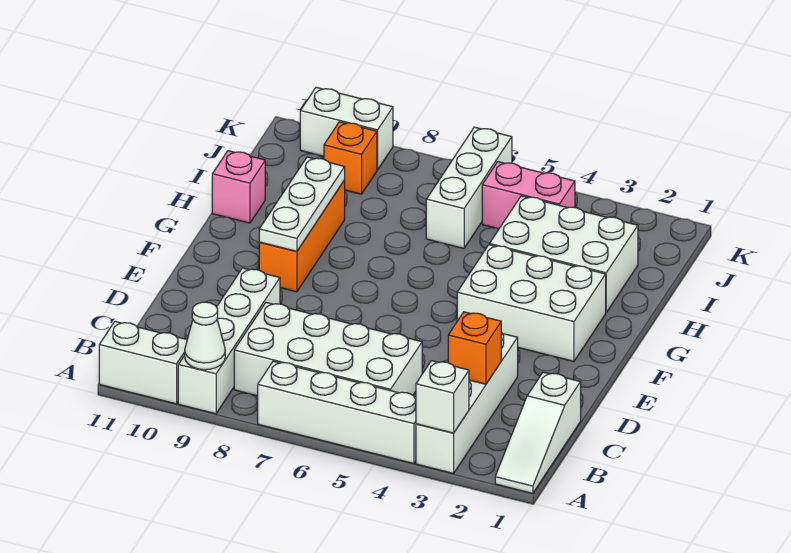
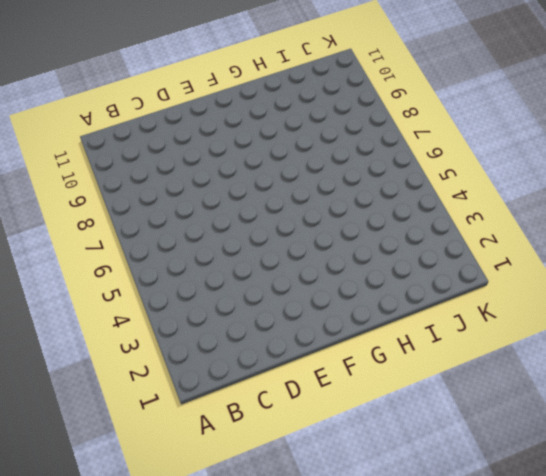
none -> white slope A1:C1 level 1 top C
none -> white brick A3:D3 level 1
none -> white brick A4:A7 level 1

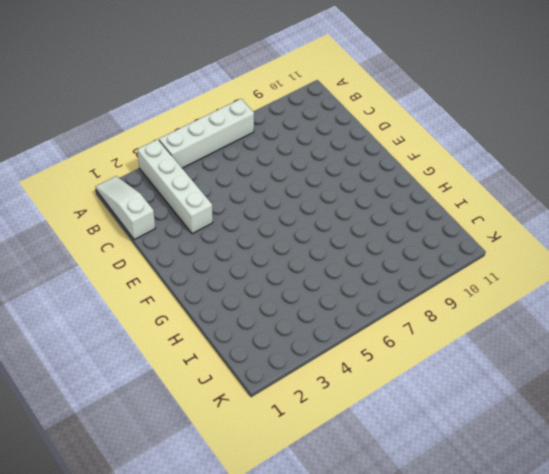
none -> white brick A9:D9 level 1
none -> white brick A10:A11 level 1
none -> white brick B5:C8 level 1

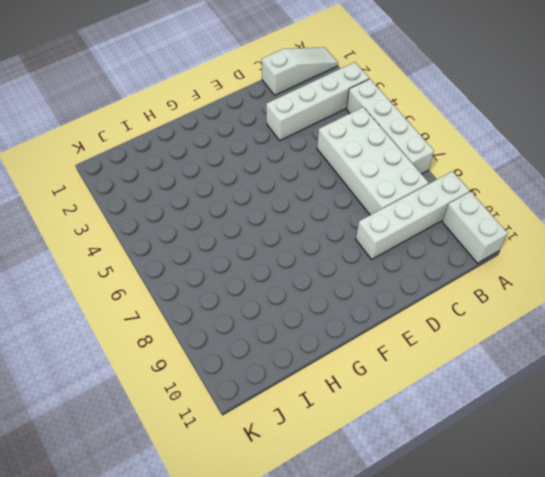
none -> white brick F2:G4 level 1
none -> orange brick F9:H9 level 1
none -> white brick H2:I4 level 1

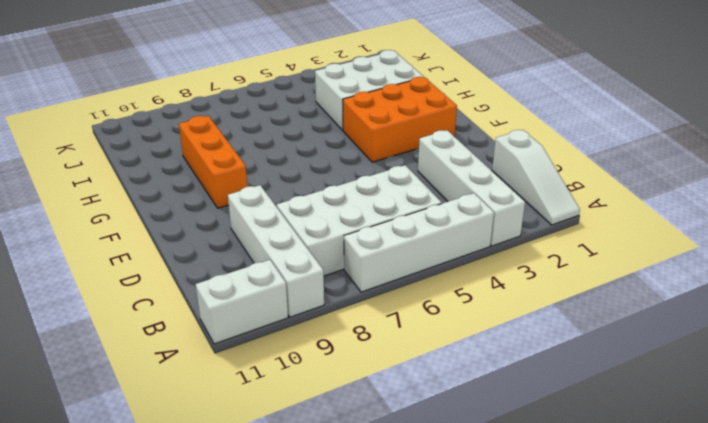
orange brick F2:G4 level 1 -> white brick F2:G4 level 1
none -> pink brick H11 level 1
none -> white brick I6:K6 level 1
none -> pink brick J4:J5 level 1

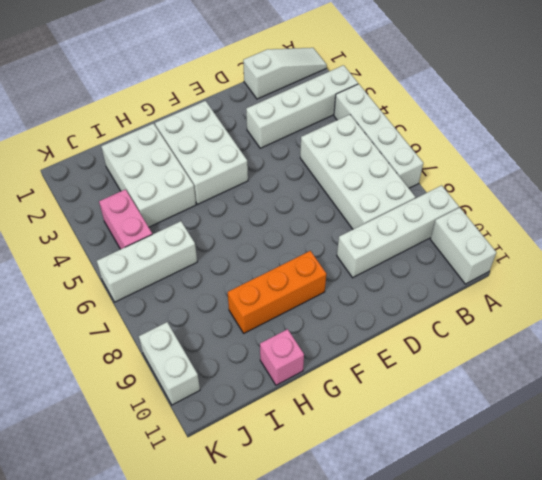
none -> orange brick J9 level 1
none -> white brick A3 level 2
none -> white cone A9 level 2

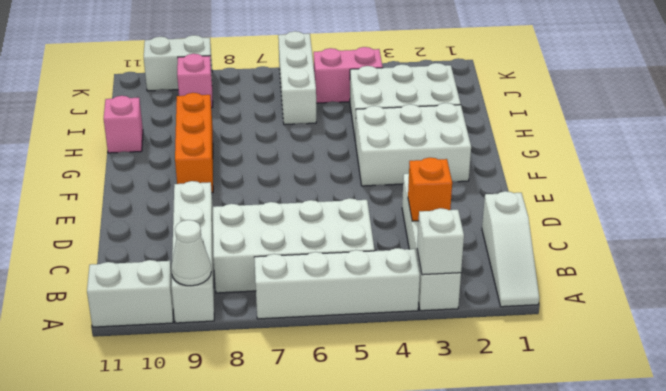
pink brick J9 level 1 -> orange brick J9 level 1
none -> white plate F9:H9 level 2

